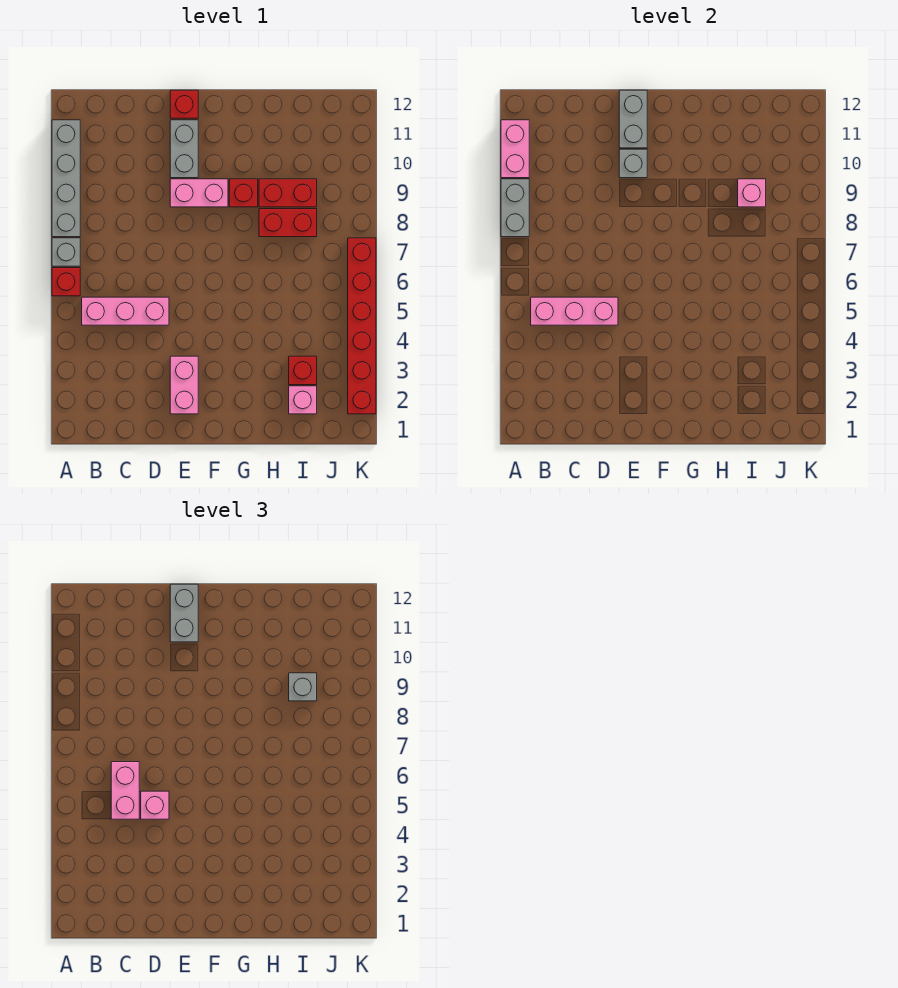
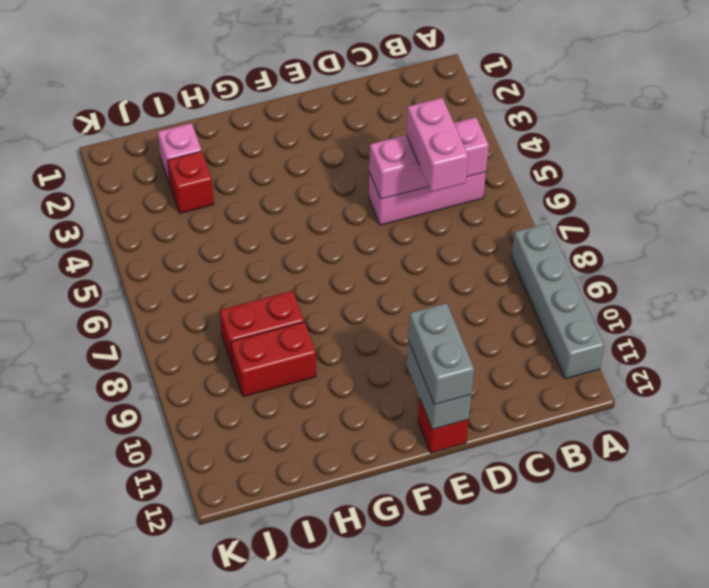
none -> red brick A6 level 1
none -> grey brick A7 level 1
none -> pink brick E2:E3 level 1

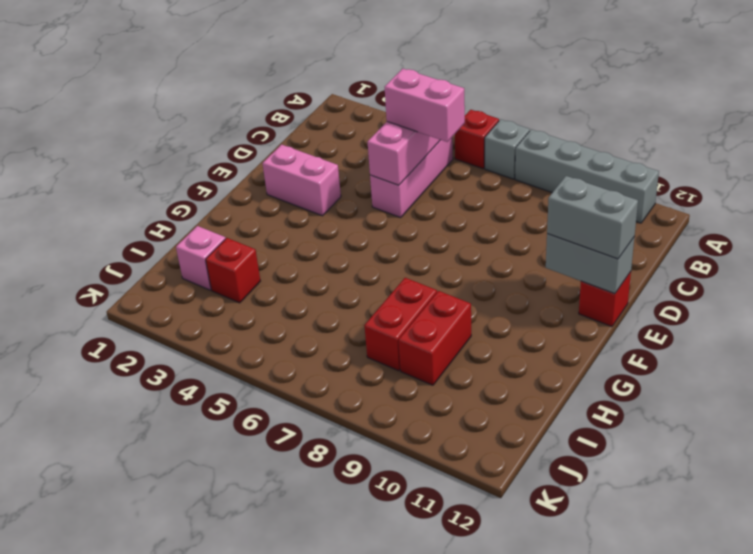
none -> pink brick E9:F9 level 1
none -> grey brick E10:E11 level 1
none -> red brick G9 level 1

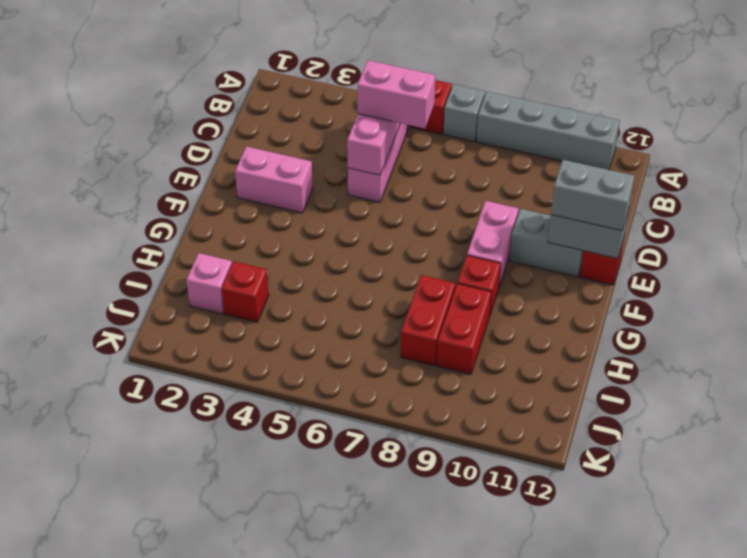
none -> red brick K2:K7 level 1
none -> grey brick A8:A9 level 2
none -> pink brick A10:A11 level 2

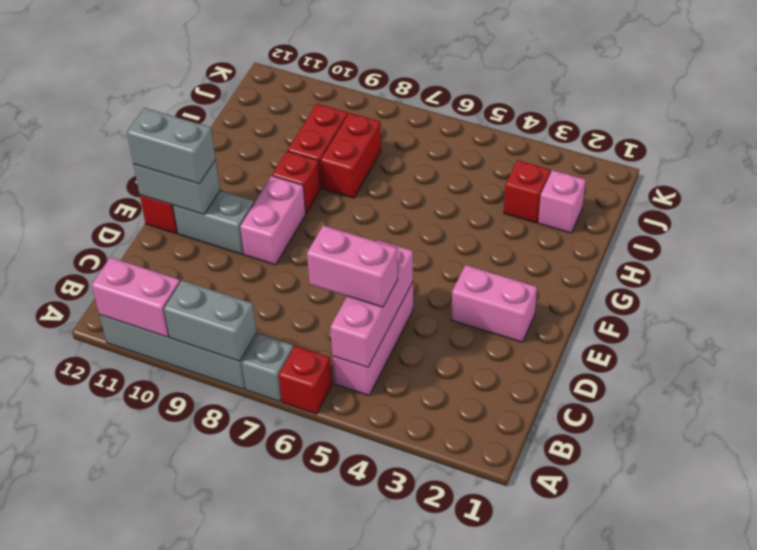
none -> red brick K2:K7 level 1
none -> grey brick E10 level 2
none -> pink brick I9 level 2

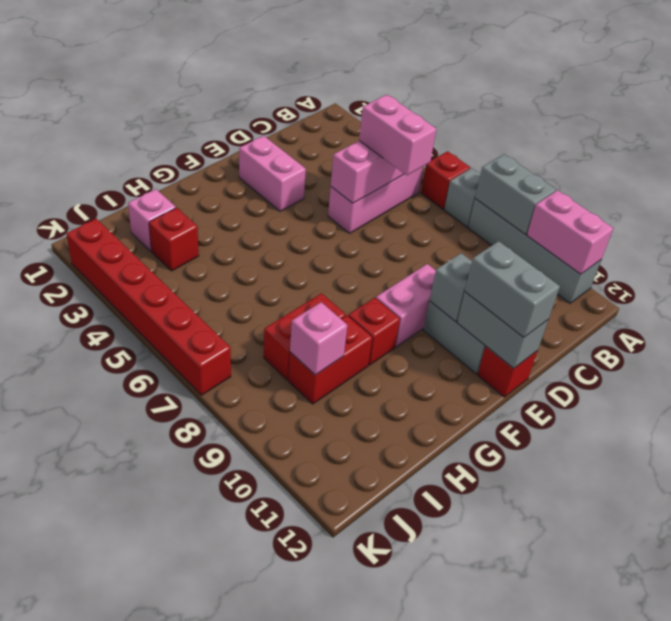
none -> pink brick D5 level 3
none -> grey brick I9 level 3

